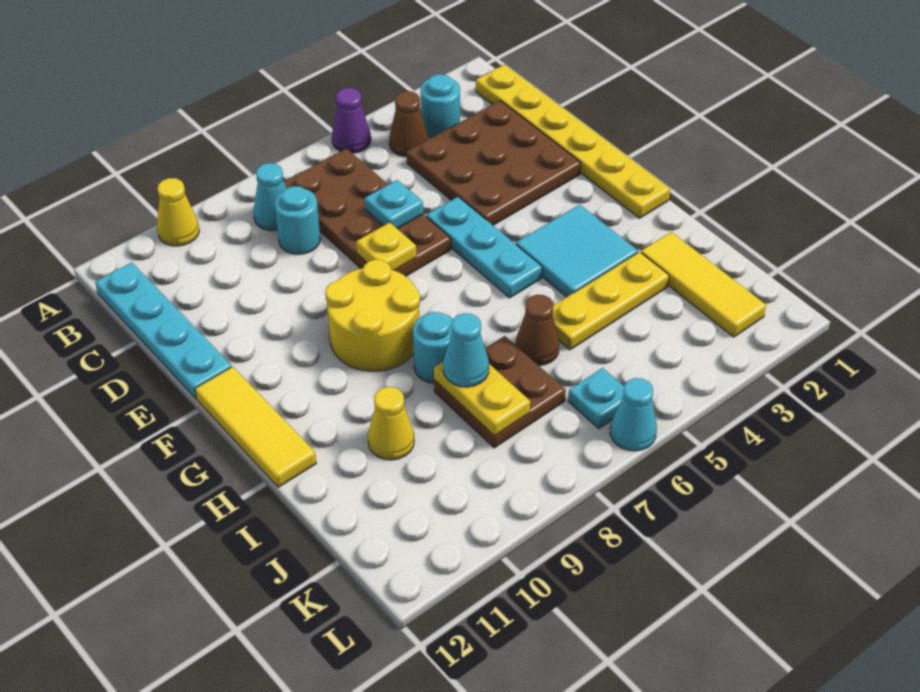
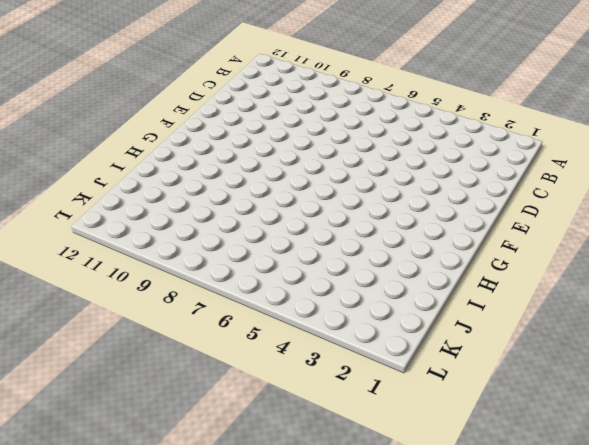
none -> purple cone A5 level 1
none -> yellow cone A10 level 1
none -> yellow plate B1:G1 level 1

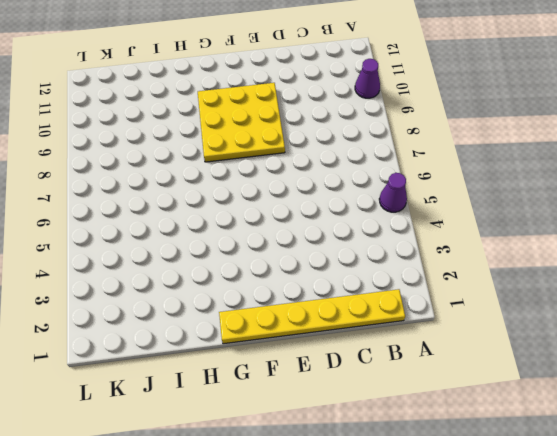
purple cone A10 level 1 -> yellow cone A10 level 1
yellow plate E8:G10 level 1 -> yellow round brick F8:G9 level 1
none -> cyan round brick B3 level 1
none -> brown cone B4 level 1
none -> brown plate B6:E7 level 1

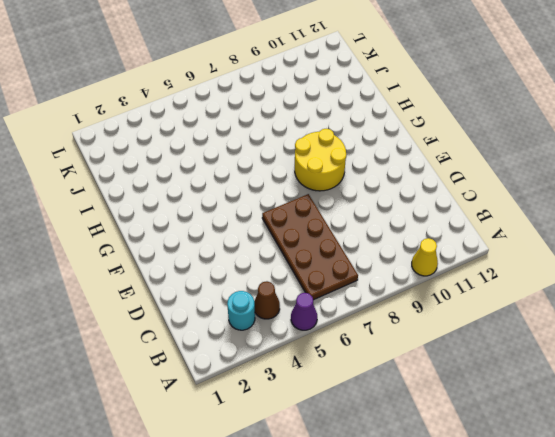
none -> yellow plate B1:G1 level 1
none -> cyan cone B8 level 1
none -> cyan plate B12:E12 level 1

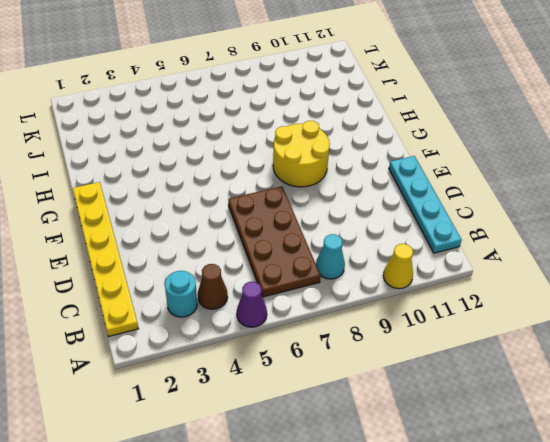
none -> brown plate C2:E4 level 1
none -> cyan round brick C8 level 1
none -> cyan plate E5:G5 level 1

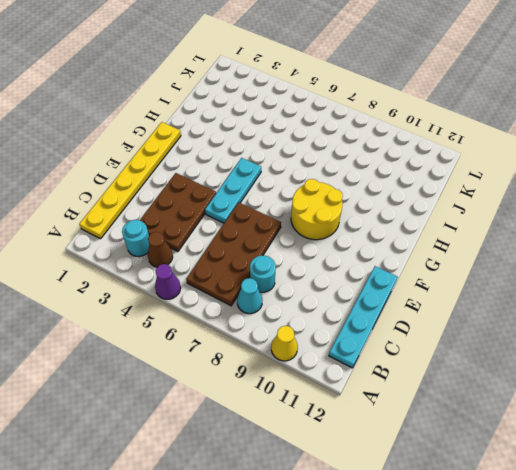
brown plate C3:E4 level 1 -> brown plate C2:E4 level 1
none -> yellow tile F12:H12 level 1
none -> cyan tile G3:H4 level 1
none -> cyan round brick H8 level 1

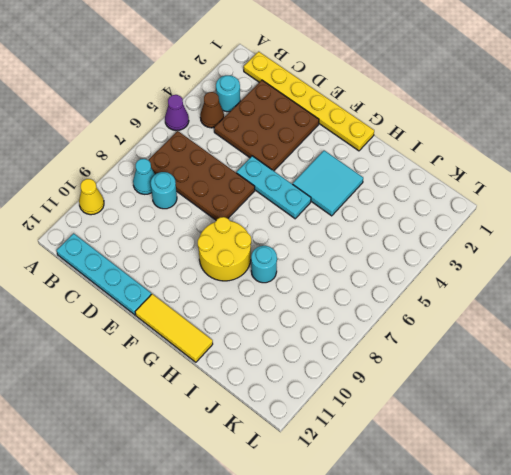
none -> yellow tile I2:K2 level 1
none -> yellow plate I3:I5 level 1
none -> brown cone I6 level 1

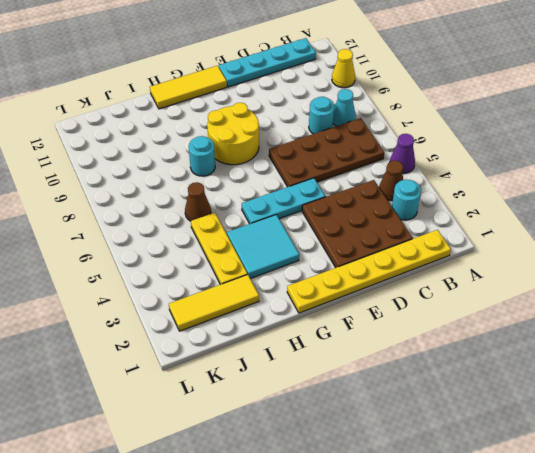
none -> brown plate I7:J8 level 1
none -> yellow cone I10 level 1
none -> cyan plate K6 level 1

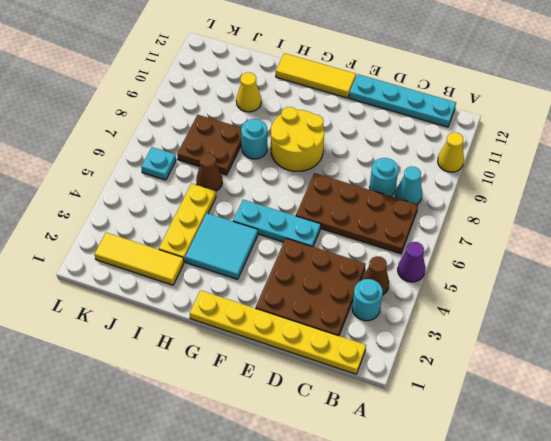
none -> cyan cone L6 level 1
none -> cyan plate D6 level 2
none -> yellow plate E7 level 2

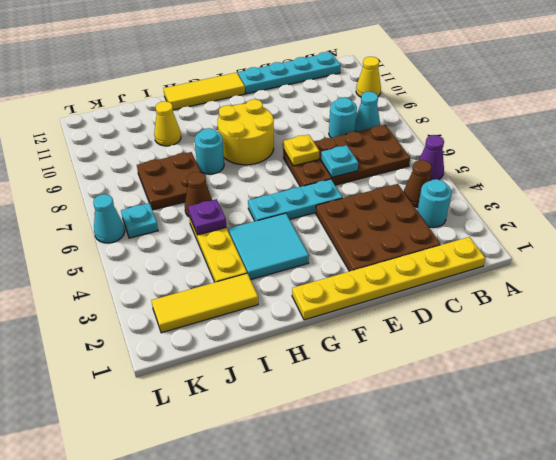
purple plate I5 level 2 -> none
none -> yellow plate I8:J8 level 2
none -> cyan cone I8 level 3

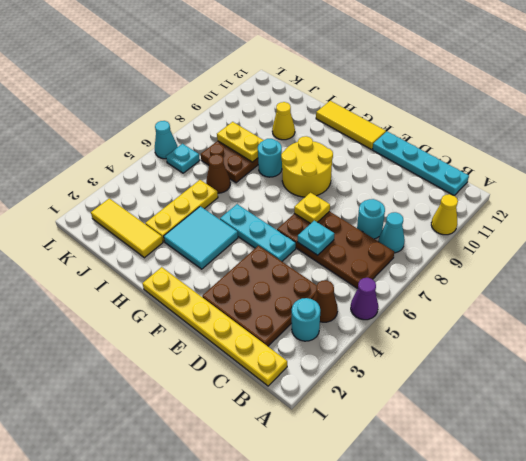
none -> cyan cone I8 level 3

